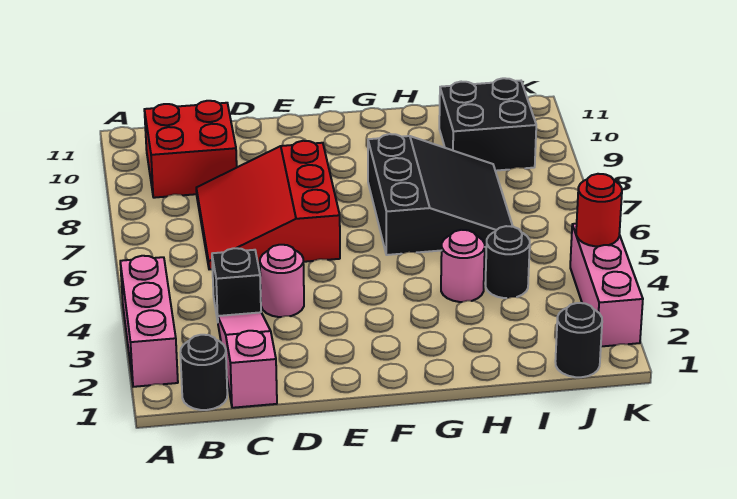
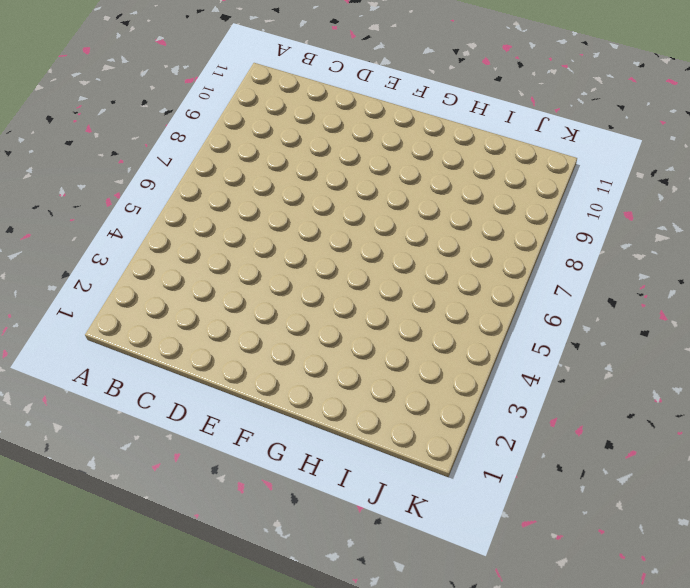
none -> pink brick A2:A4 level 1
none -> black round brick B1 level 1
none -> red brick B9:C10 level 1

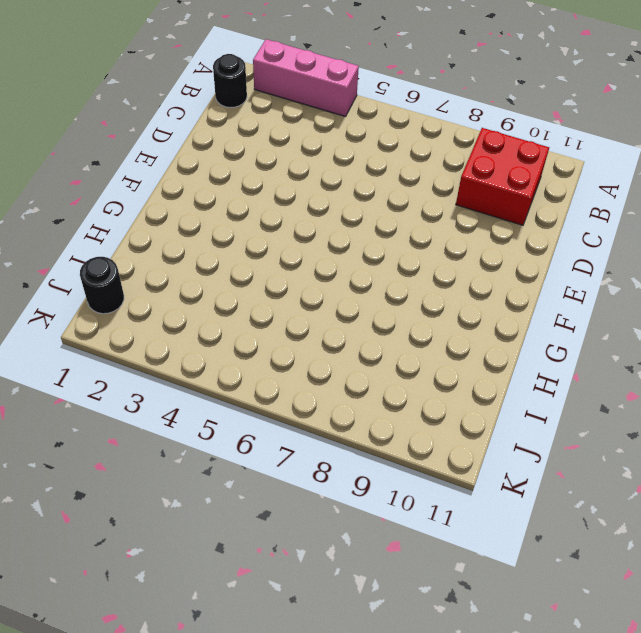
none -> pink slope C1:C3 level 1 top 1
none -> black brick C4 level 1
none -> red slope C6:E8 level 1 top E

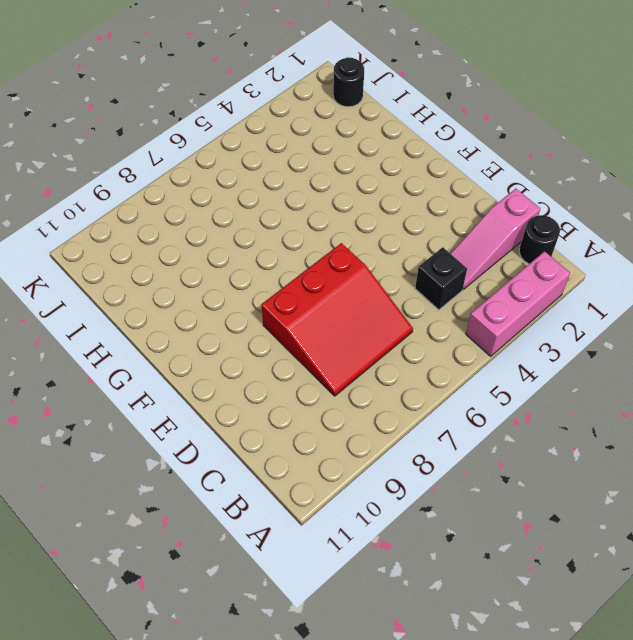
none -> red brick B9:C10 level 1
none -> pink round brick D4 level 1
none -> black slope G6:I8 level 1 top G

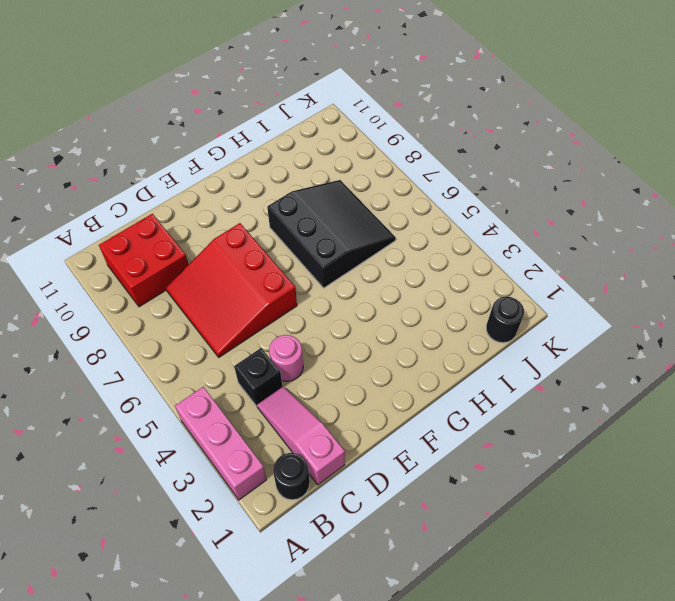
none -> pink round brick H4 level 1
none -> black round brick I4 level 1
none -> black brick I9:J10 level 1

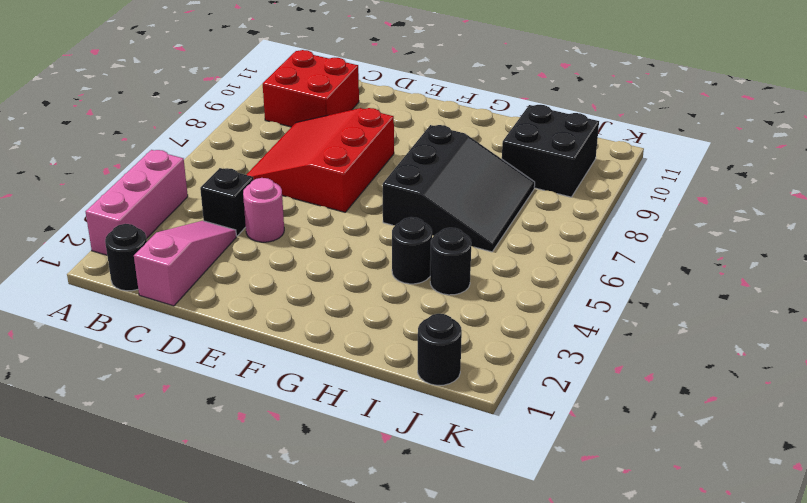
black round brick H4 level 1 -> pink round brick H4 level 1
none -> pink brick K2:K4 level 1
none -> red round brick K4 level 2

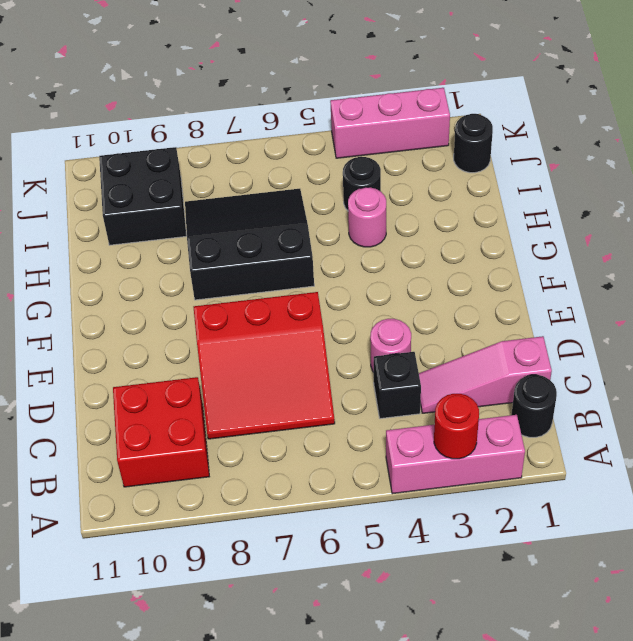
red round brick A3 level 2 -> red round brick K4 level 2

